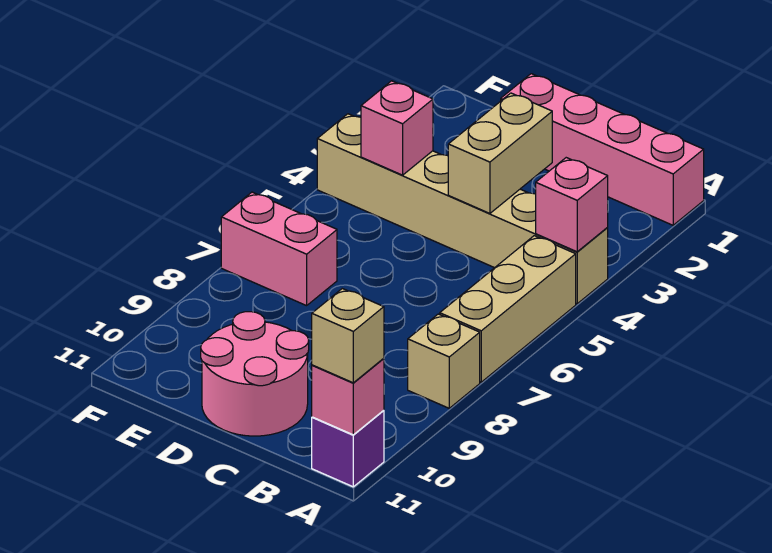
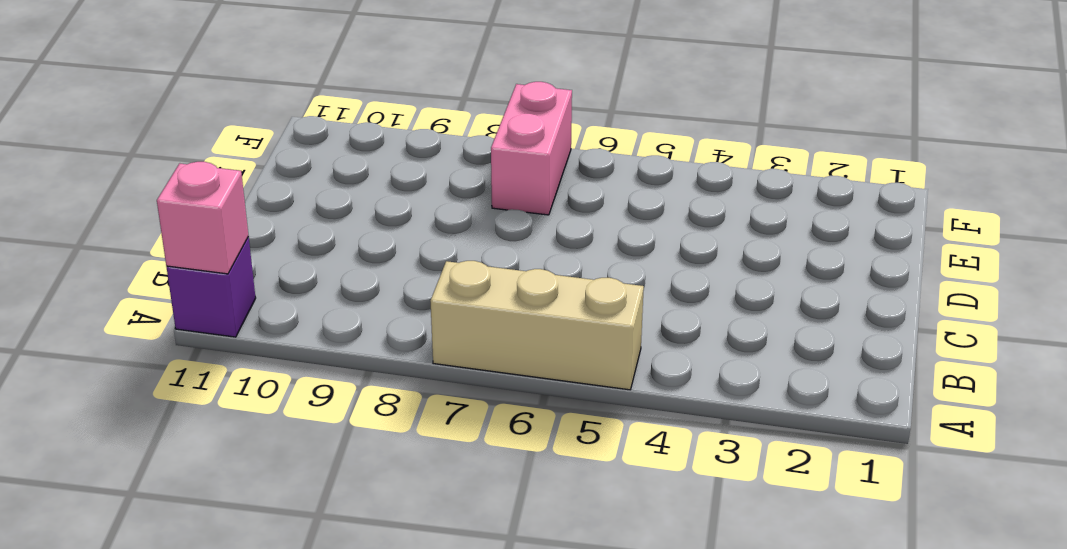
none -> pink brick A1:D1 level 1
none -> tan brick A4:F4 level 1
none -> tan brick A8 level 1

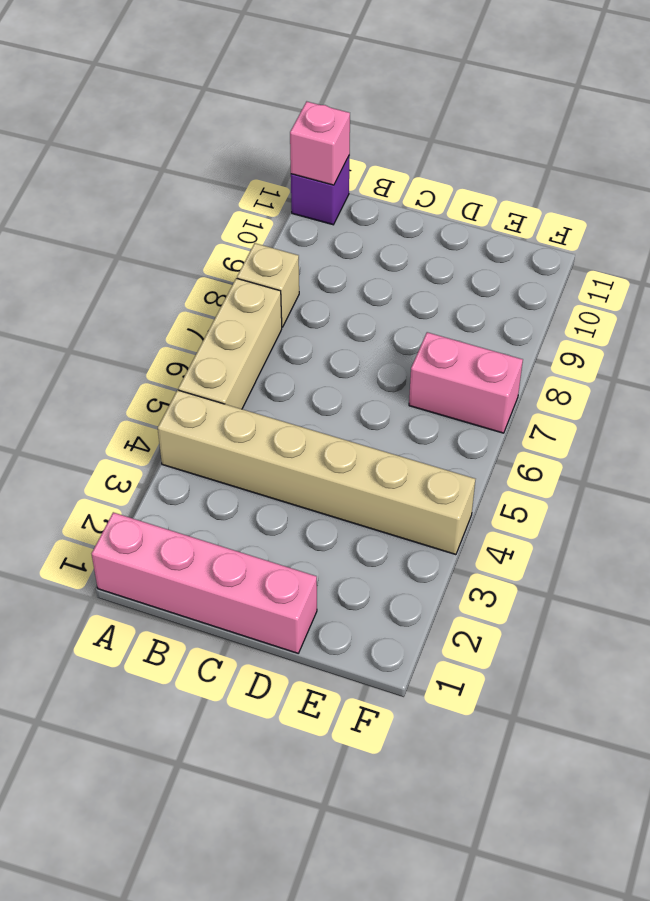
none -> pink round brick C10:D11 level 1
none -> pink brick A4 level 2
none -> tan brick C3:C4 level 2

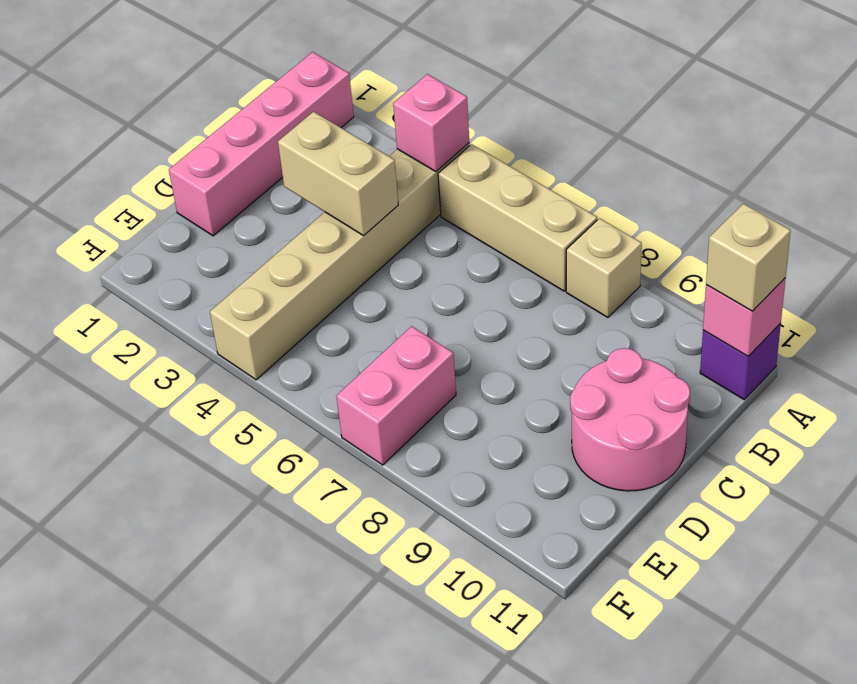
none -> pink brick E4 level 2

